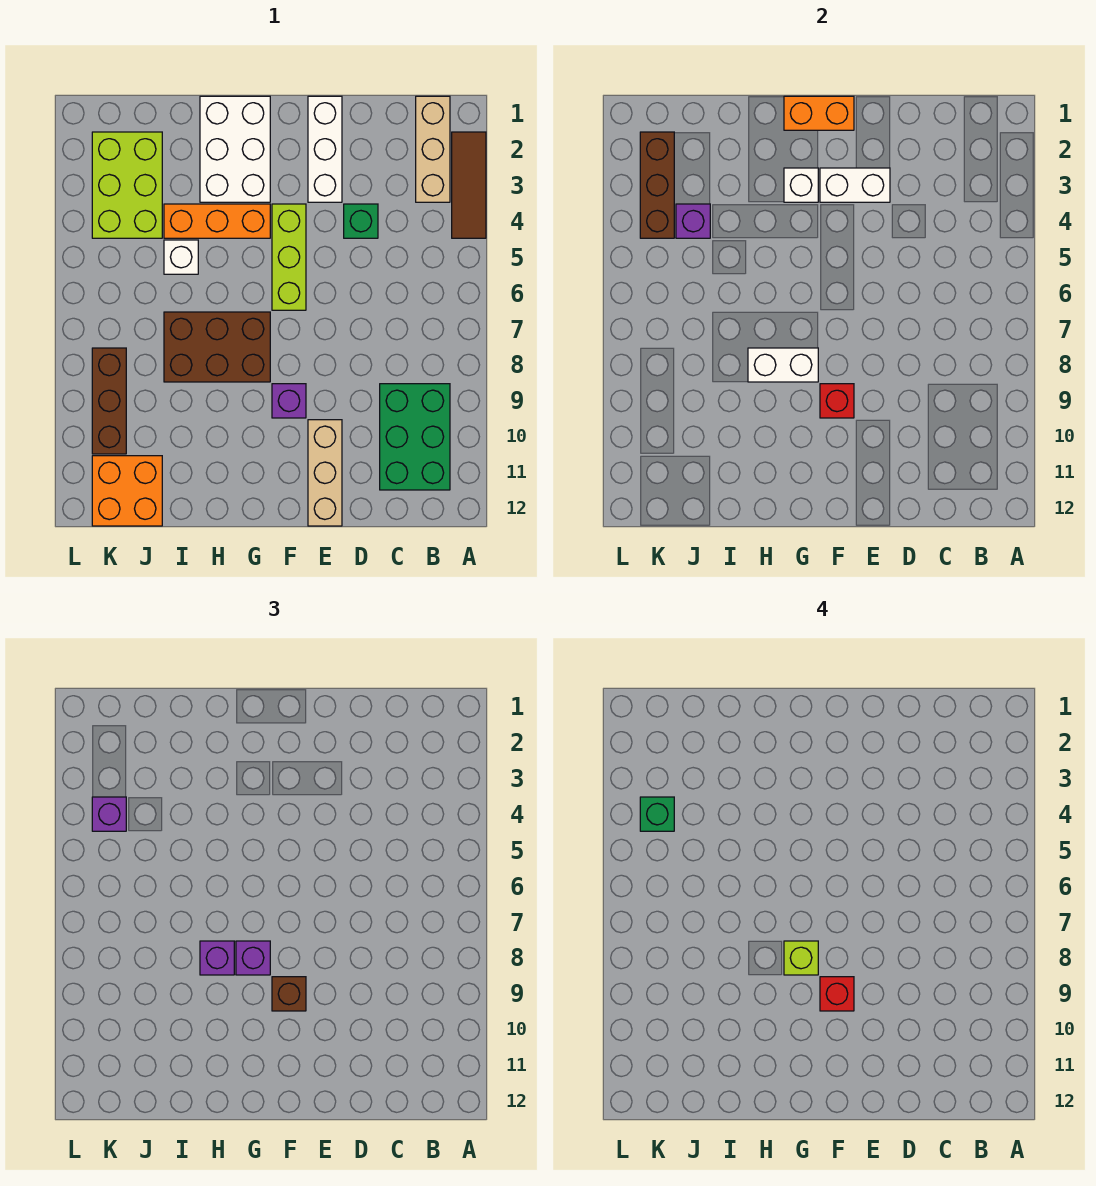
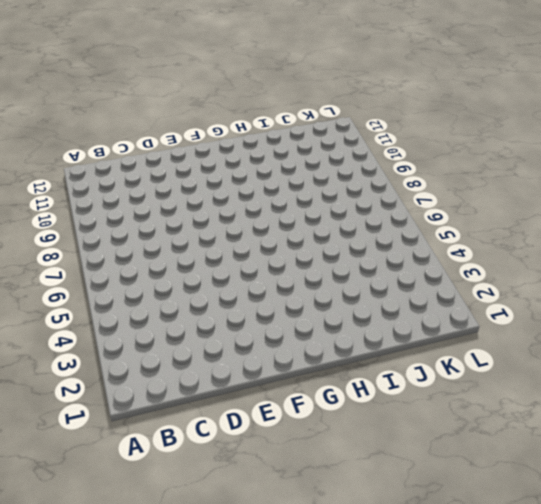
none -> brown tile A2:A4 level 1
none -> tan brick B1:B3 level 1
none -> green brick B9:C11 level 1

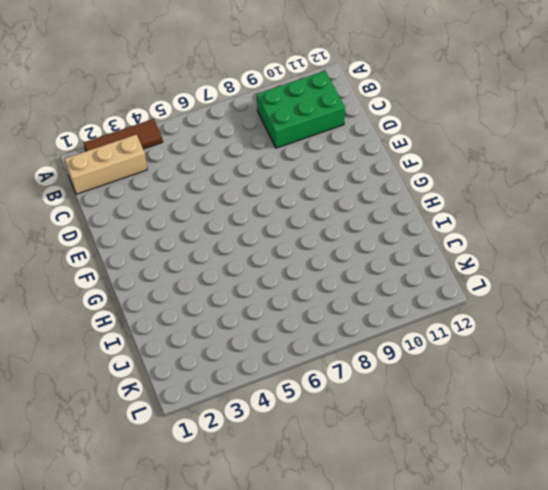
none -> green brick D4 level 1
none -> white brick E1:E3 level 1
none -> tan brick E10:E12 level 1

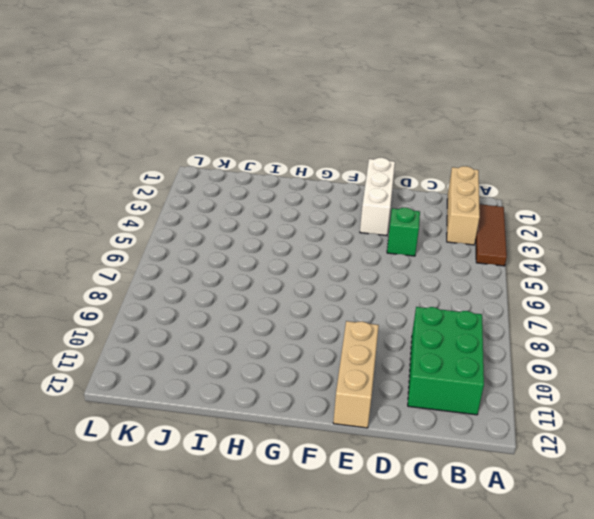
none -> lime brick F4:F6 level 1
none -> purple brick F9 level 1
none -> white brick G1:H3 level 1

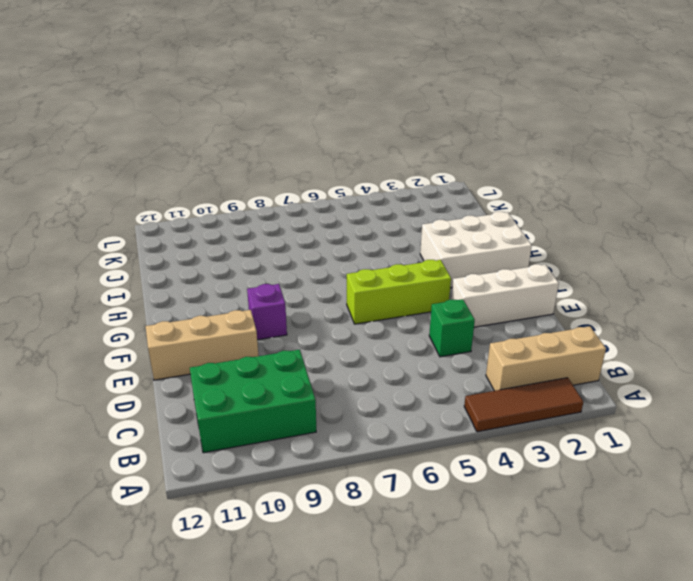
none -> orange brick G4:I4 level 1
none -> brown brick G7:I8 level 1
none -> white brick I5 level 1

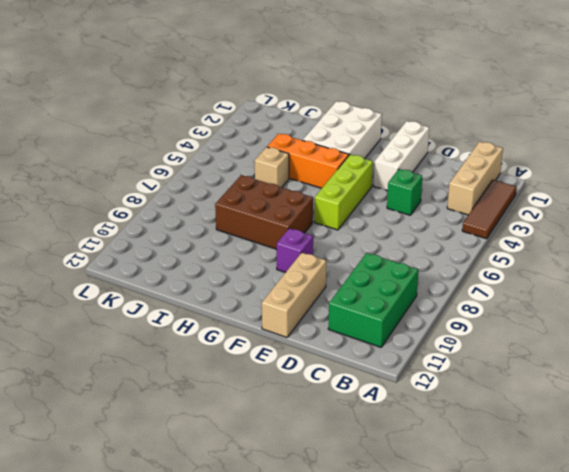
tan brick I5 level 1 -> white brick I5 level 1
none -> lime brick J2:K4 level 1
none -> orange brick J11:K12 level 1
none -> brown brick K8:K10 level 1

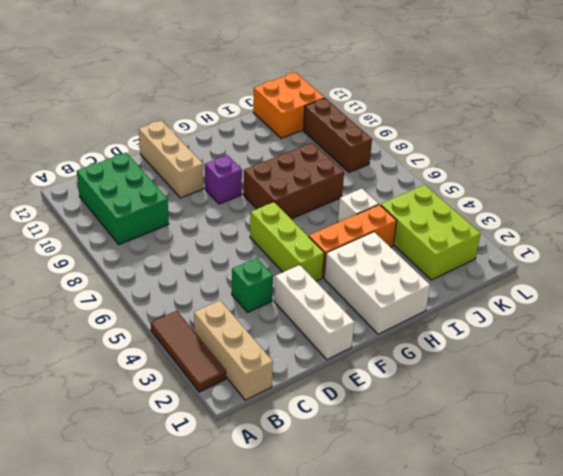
none -> white brick E3:F3 level 2
none -> orange brick F1:G1 level 2
none -> red brick F9 level 2

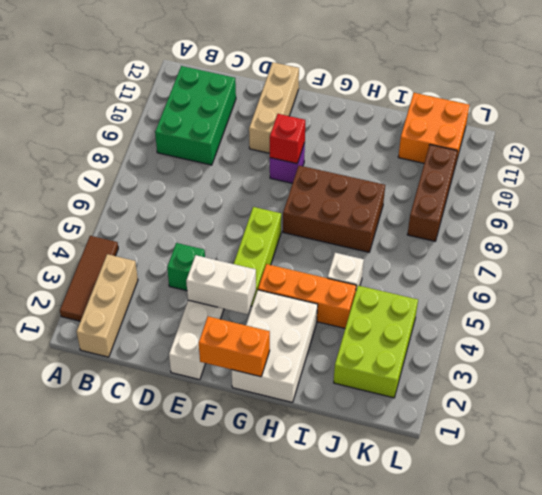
none -> white brick G3 level 2
none -> white brick G8:H8 level 2
none -> purple brick J4 level 2

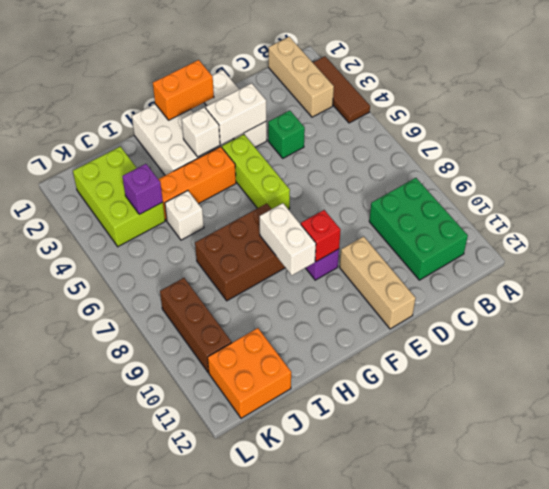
white brick G8:G9 level 2 -> white brick G8:H8 level 2
none -> brown brick K2:K4 level 2
none -> brown brick F9 level 3
none -> purple brick G8 level 3

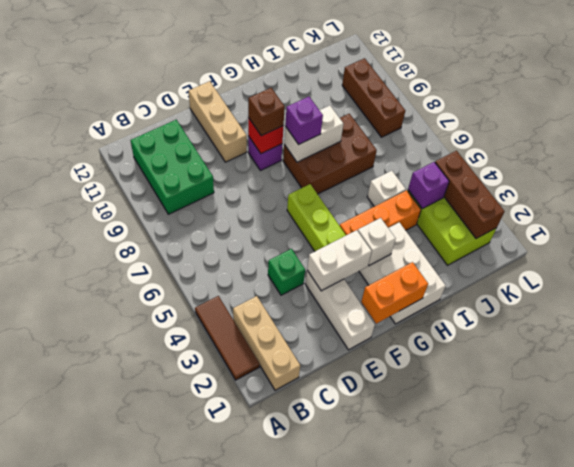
none -> orange brick J11:K12 level 1
none -> purple brick H8 level 3
none -> purple brick K4 level 3

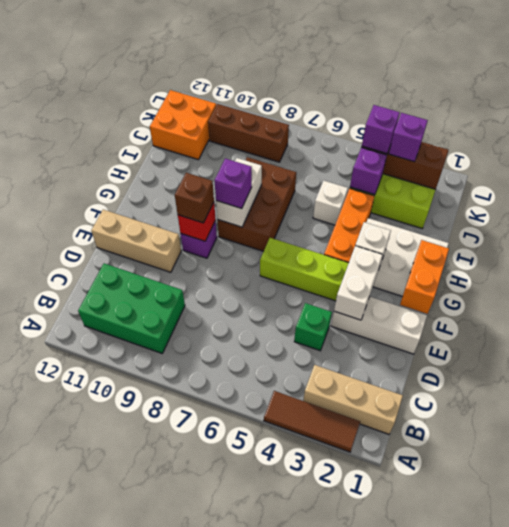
purple brick K3 level 3 -> purple brick H8 level 3
none -> red brick F9 level 4
none -> lime brick G8 level 4
none -> green brick K4 level 4

